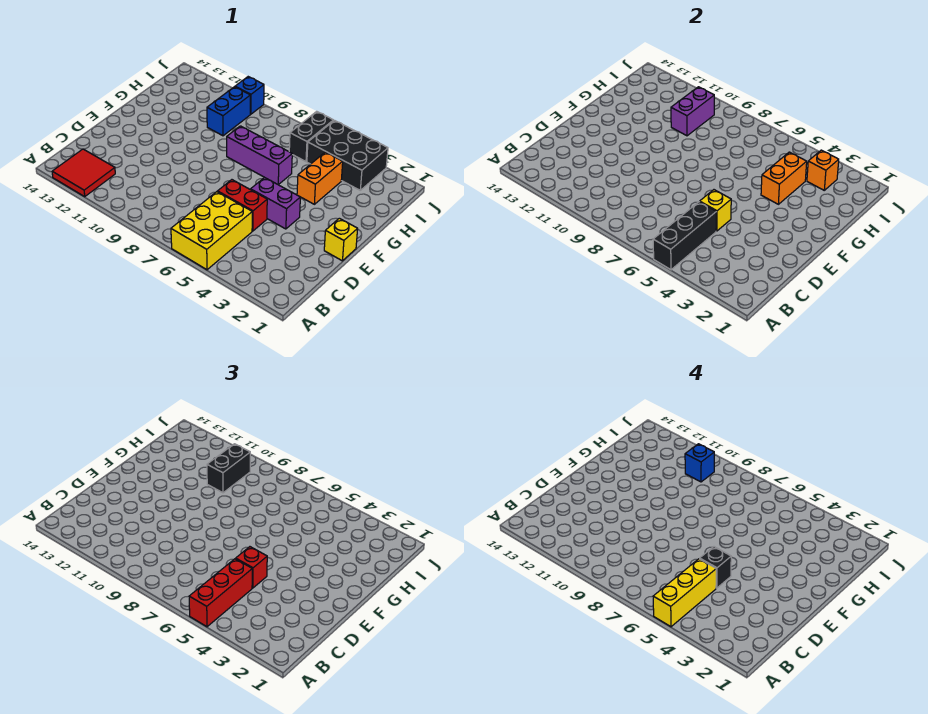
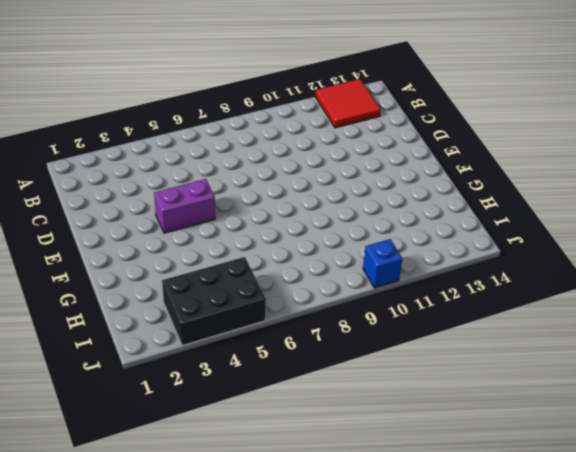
none -> yellow brick A5:C6 level 1
none -> red brick D5:D6 level 1
none -> yellow brick E1 level 1

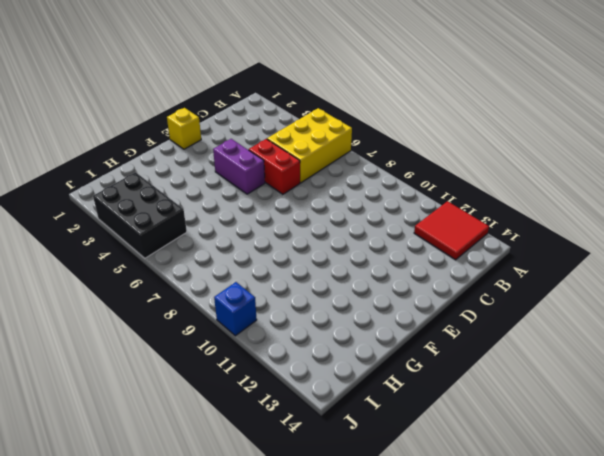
none -> orange brick G4:H4 level 1
none -> purple brick G6:G8 level 1
none -> blue brick H10:I10 level 1

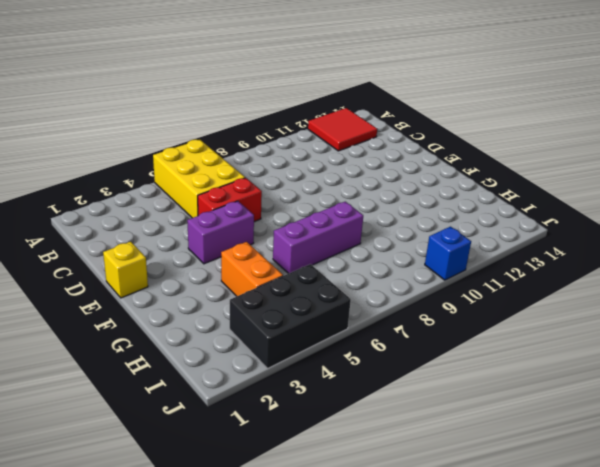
none -> blue brick H10:I10 level 1
none -> black brick I6:J6 level 1
none -> black brick A5:C5 level 2

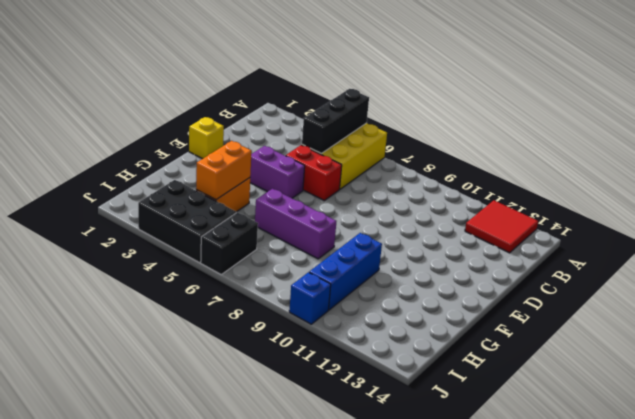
blue brick G10:I10 level 1 -> blue brick H10:I10 level 1
none -> yellow brick D5 level 2
none -> purple brick H10:I10 level 2
none -> orange brick I3 level 2

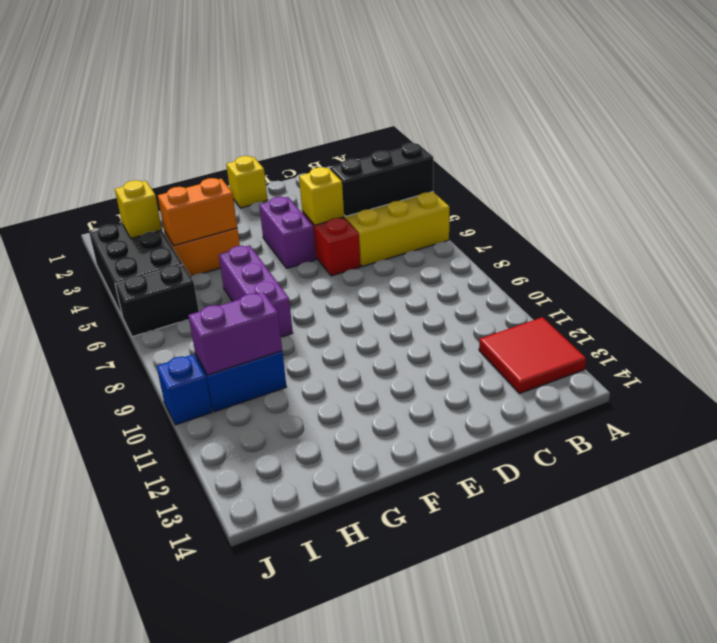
yellow brick I3 level 2 -> orange brick I3 level 2
none -> red brick A5:C5 level 3
none -> red brick D5 level 3
none -> black brick H10:I10 level 3

